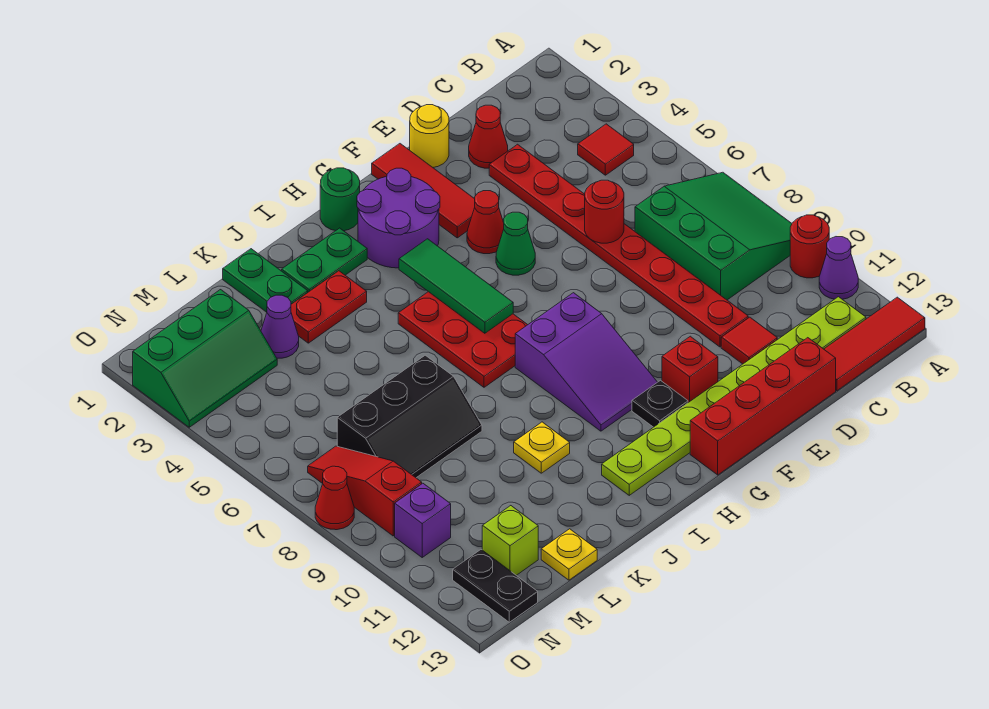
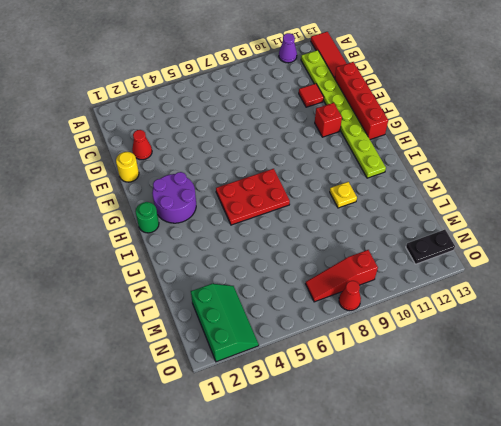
none -> green slope A7:C9 level 1 top C
none -> red round brick A10 level 1
none -> red tile B4 level 1
none -> red plate D3:D10 level 1

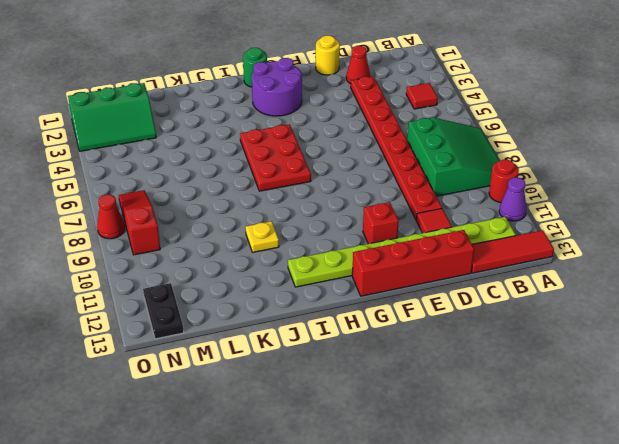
none -> red tile F1:F3 level 1
none -> red cone F4 level 1
none -> green cone F5 level 1
none -> purple slope G8:H10 level 1 top 8

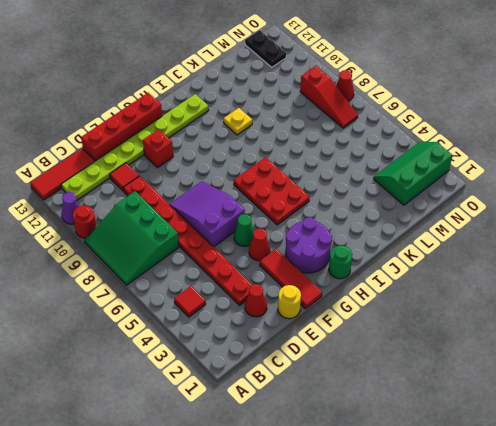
purple slope E6:F8 level 1 top 6 -> purple slope G8:H10 level 1 top 8
none -> black plate G11 level 1
none -> green plate I2:J2 level 1
none -> red plate J3:K3 level 1
none -> green plate K1:K2 level 1

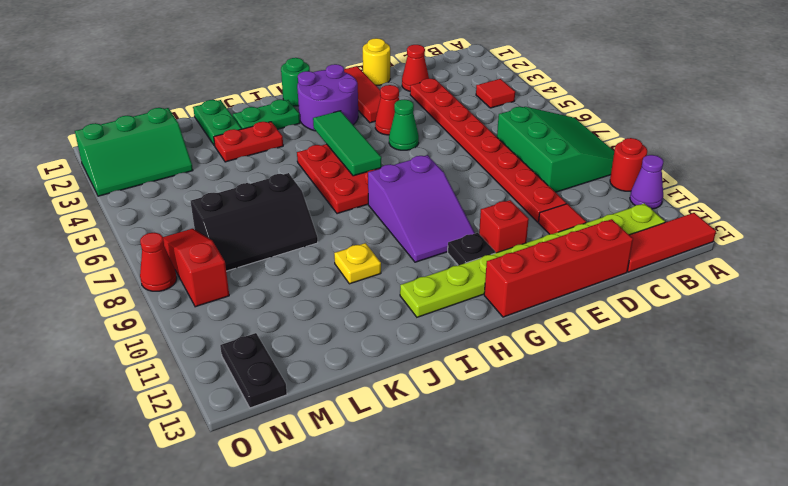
none -> purple cone L3 level 1
none -> yellow plate L13 level 1
none -> lime brick M12 level 1
none -> purple brick N10 level 1

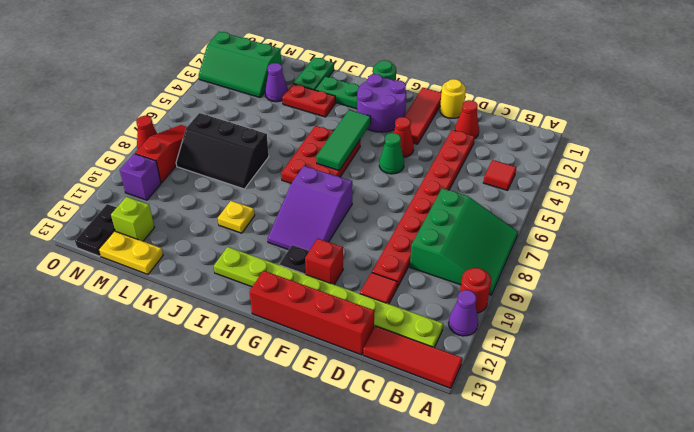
yellow plate L13:M13 level 1 -> yellow plate L13 level 1
none -> red round brick D6 level 2

